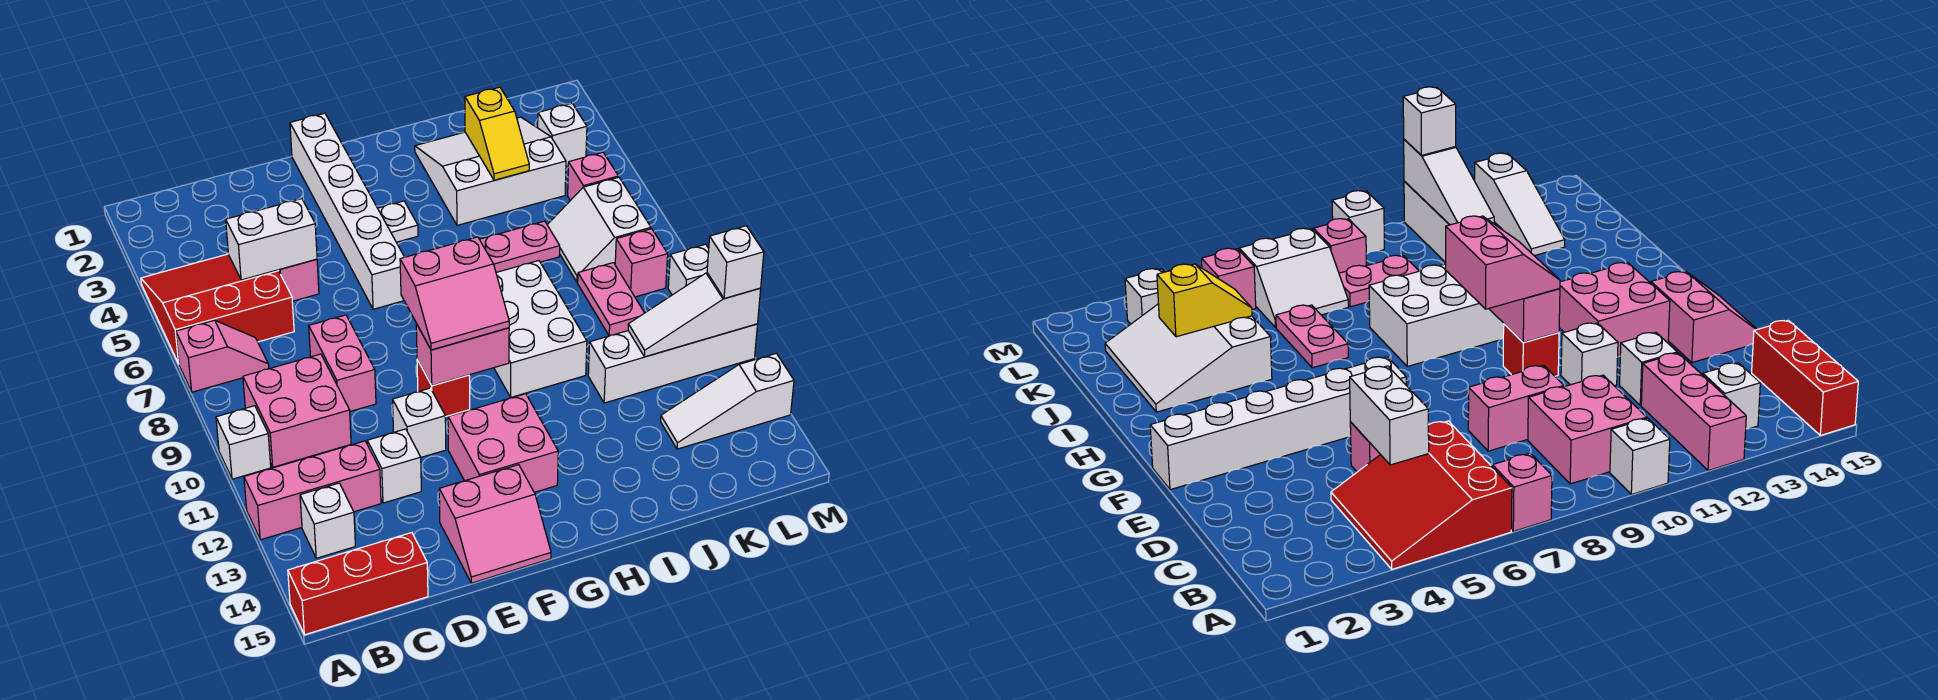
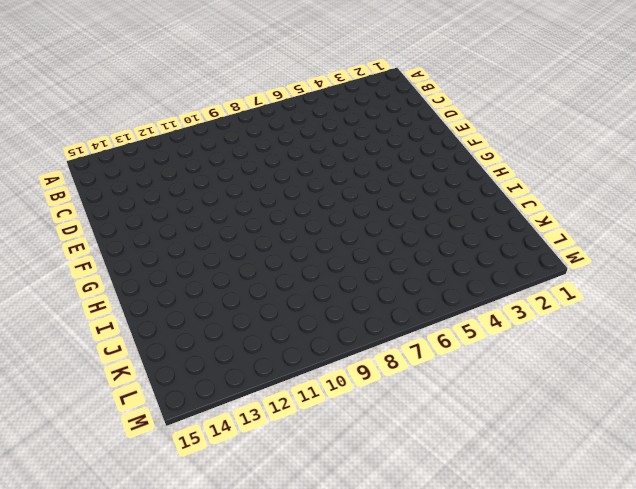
none -> red slope A4:C6 level 1 top 6
none -> pink slope A7:B7 level 1 top A
none -> white brick A10 level 1
none -> pink brick A12:C12 level 1

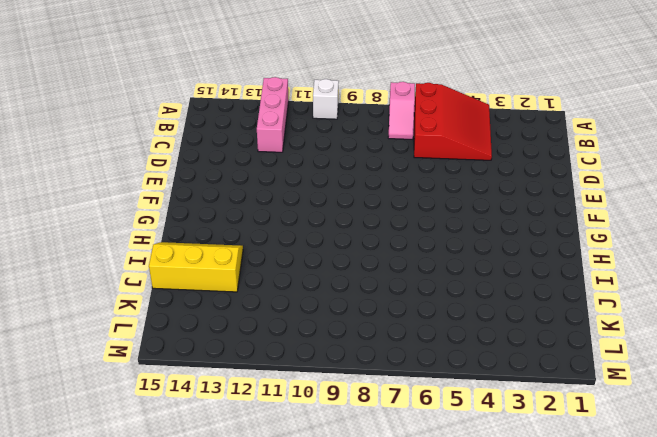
yellow slope I13:J15 level 1 top J -> none
none -> red brick A15:C15 level 1
none -> pink brick B9:C10 level 1
none -> white brick B13 level 1
none -> pink brick D5 level 1

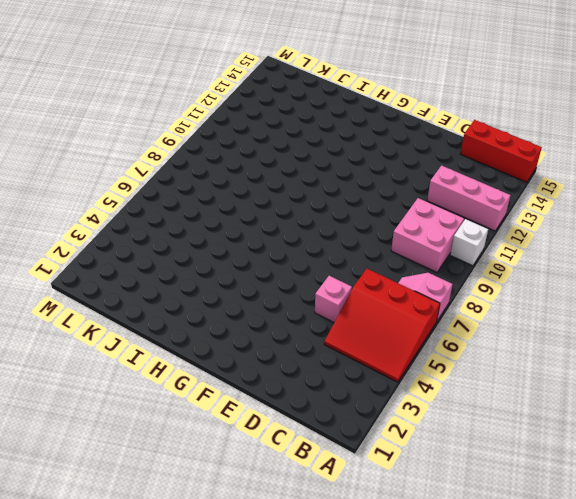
none -> white brick B13 level 1
none -> pink brick D8:D9 level 1
none -> white brick D12 level 1
none -> white brick E11 level 1

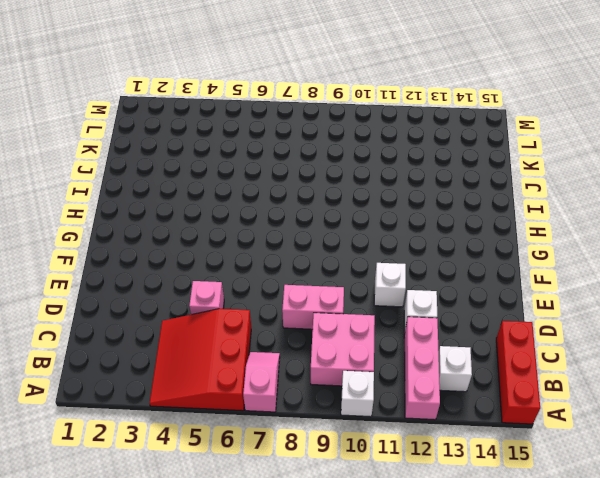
none -> pink slope E14:F15 level 1 top 14
none -> white brick F1:F6 level 1
none -> red brick F10 level 1
none -> pink brick F12:G13 level 1

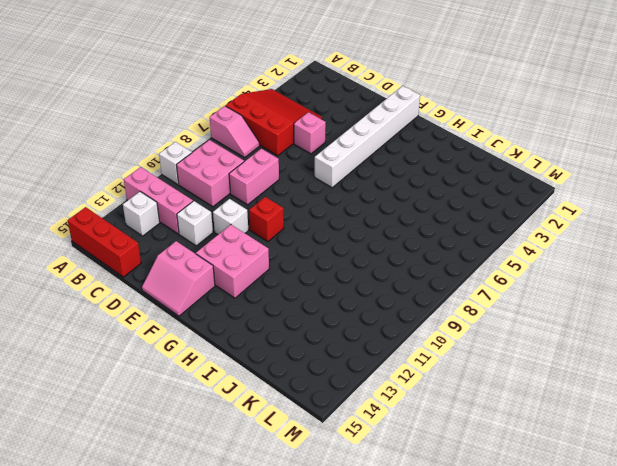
none -> white plate G4 level 1
none -> white brick H8:I10 level 1
none -> white slope I2:K4 level 1 top 4
none -> pink plate I6:J6 level 1

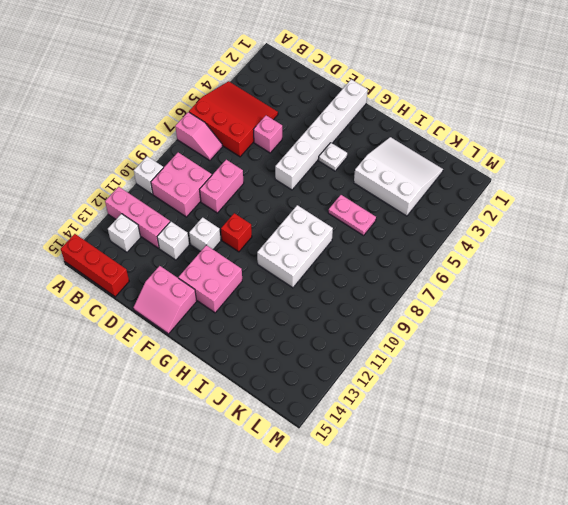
none -> white brick J11:M11 level 1
none -> white slope K6:L7 level 1 top L
none -> pink plate K8:K9 level 1
none -> white slope K13:M13 level 1 top M

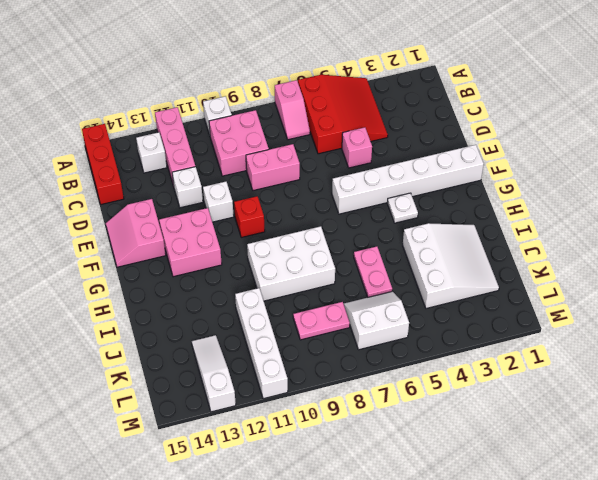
none -> white brick L3 level 1
none -> pink brick L5 level 1
none -> pink brick L8 level 1
none -> white brick M9 level 1

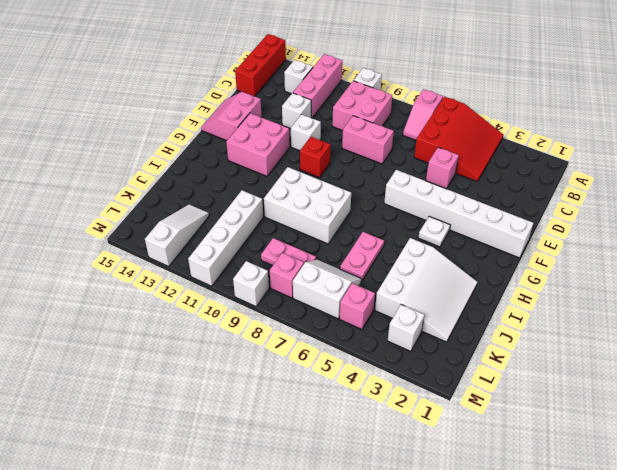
none -> white brick C5:D5 level 2
none -> pink brick F10:G10 level 2
none -> yellow slope J3:J4 level 2 top 3
none -> white slope K11:M11 level 2 top M

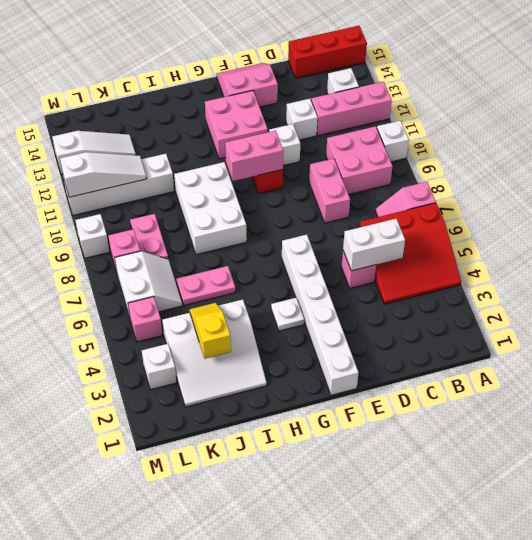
none -> pink slope F9:G10 level 3 top 9
none -> white brick M11 level 3

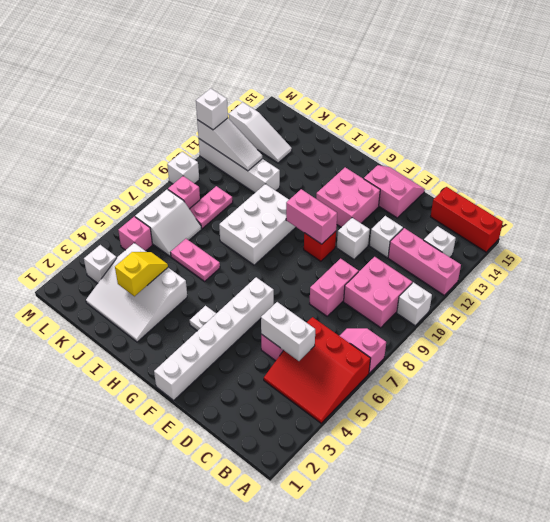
none -> pink slope F9:G10 level 3 top 9

